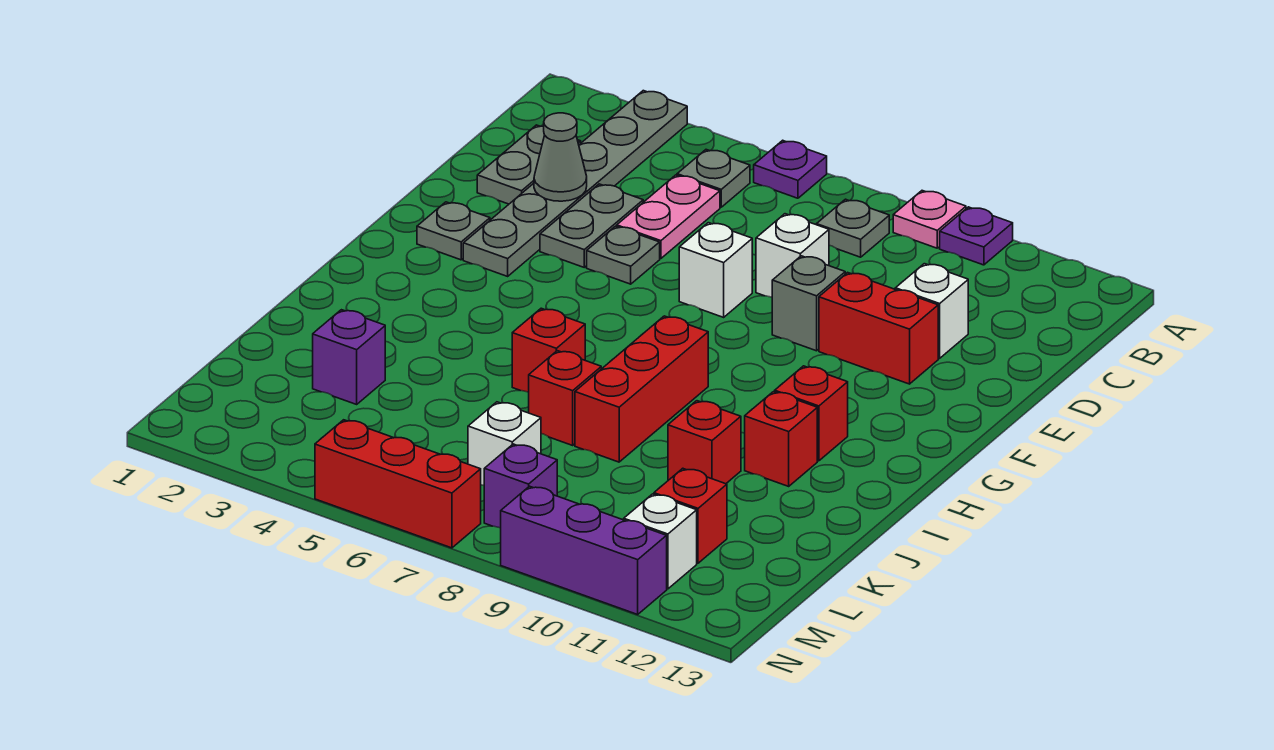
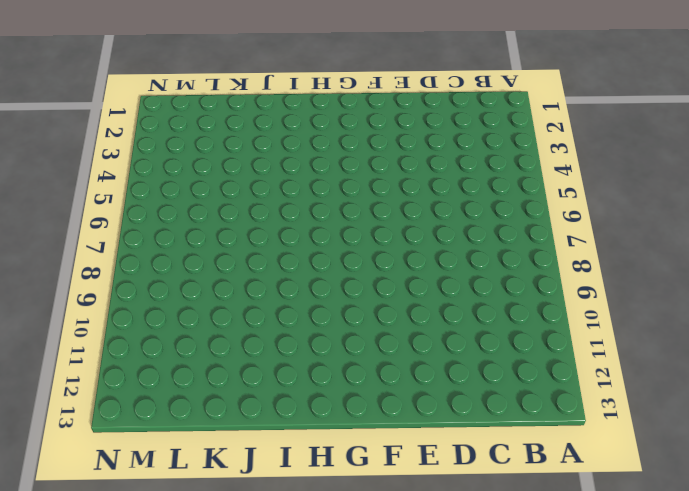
none -> grey plate A3:F3 level 1
none -> purple plate A6 level 1
none -> pink plate A9 level 1
none -> purple plate A10 level 1

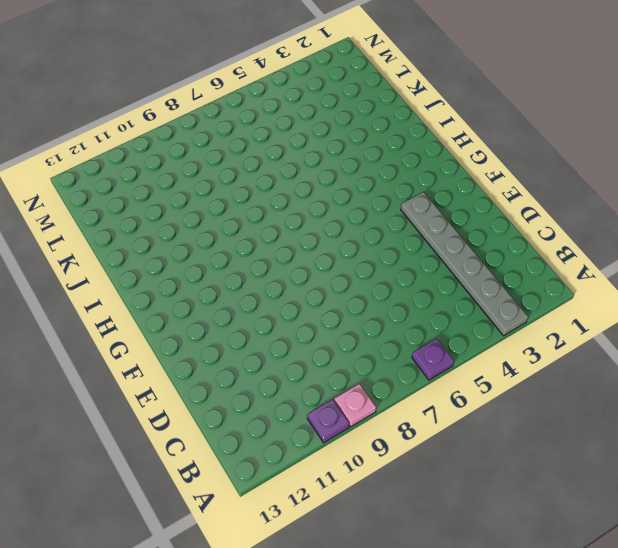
none -> grey plate B5 level 1
none -> grey plate B8 level 1
none -> grey plate C2:D2 level 1
none -> pink plate C5:D5 level 1

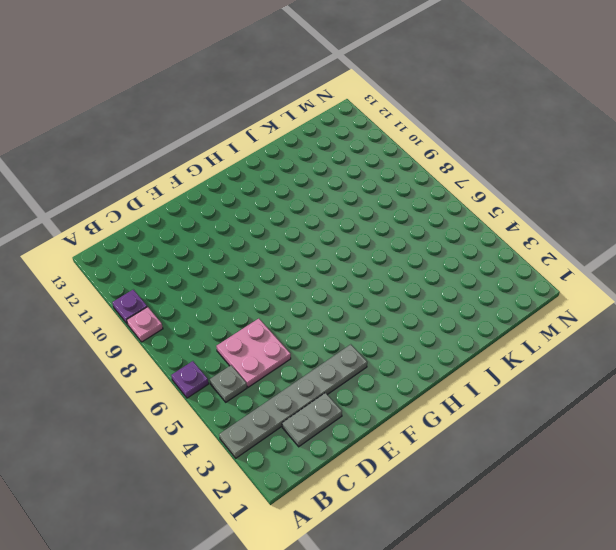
pink plate C5:D6 level 1 -> pink plate C5:D5 level 1
none -> grey plate B8 level 1
none -> grey plate D4:E4 level 1
none -> white brick D8 level 1
none -> white brick D11 level 1

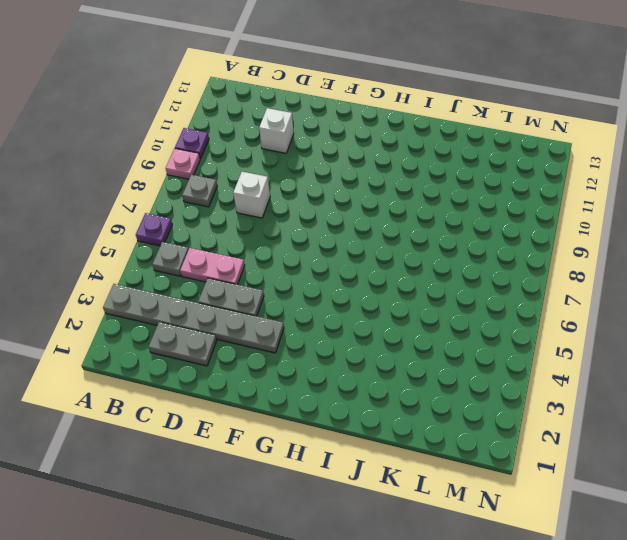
none -> grey plate E5 level 1
none -> white brick E7 level 1
none -> grey brick E9 level 1
none -> red brick E10:E11 level 1

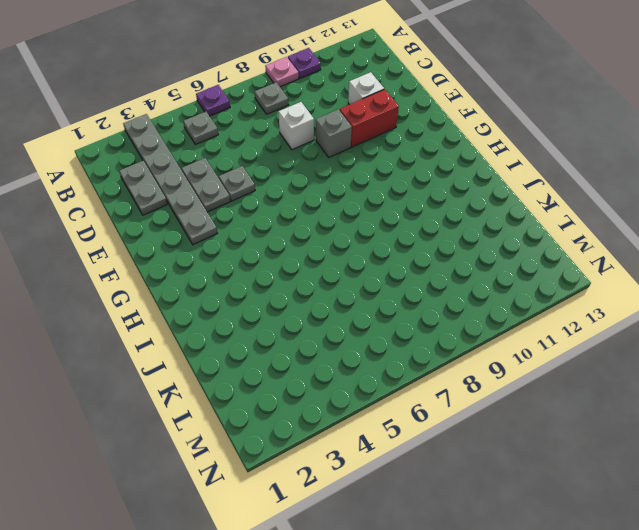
none -> pink plate C5:D5 level 1
none -> white brick E7 level 1
none -> grey plate F2 level 1
none -> red brick H8:J8 level 1

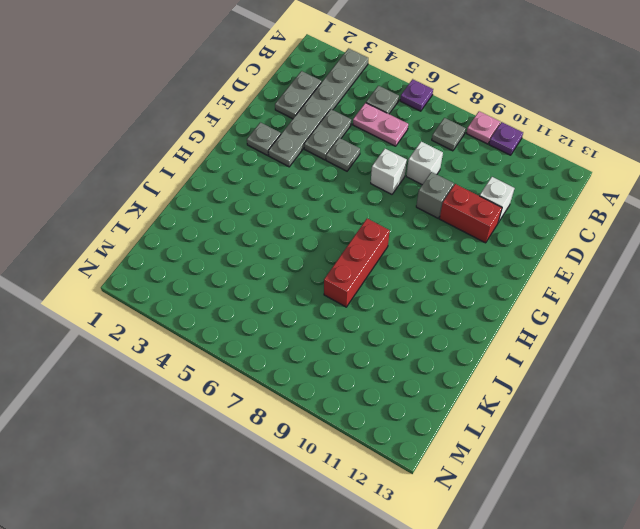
pink plate C5:C6 level 1 -> pink plate C5:D5 level 1
none -> red brick H11 level 1
none -> red brick I6 level 1
none -> red brick I11 level 1
none -> red brick J7 level 1

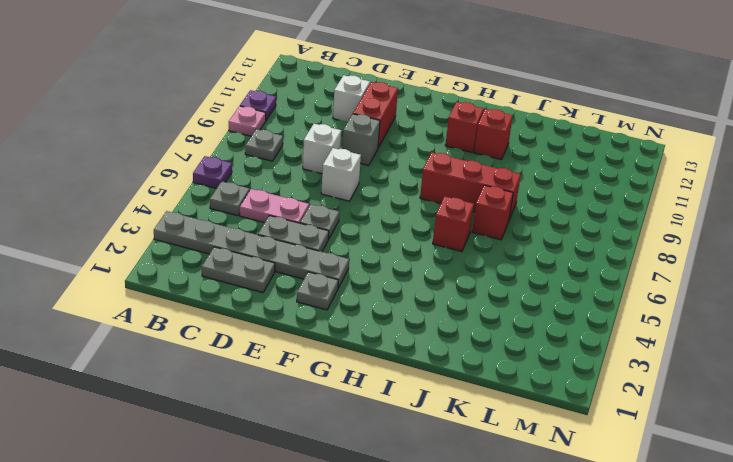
none -> red brick J10 level 1
none -> purple brick K3 level 1
none -> white brick L7 level 1
none -> red brick L11 level 1

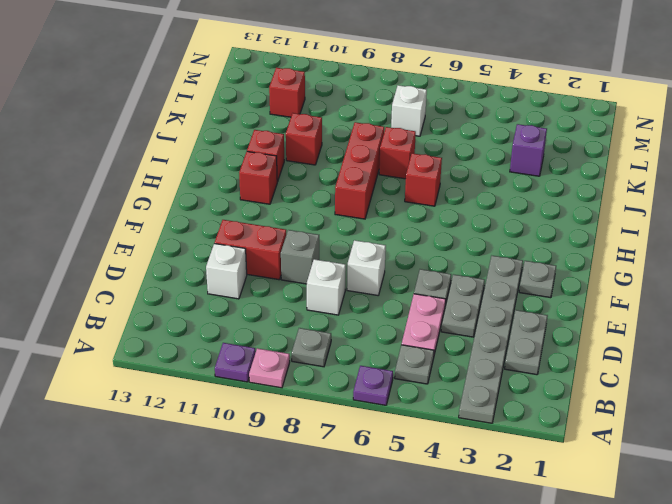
none -> purple brick M8 level 1
none -> white brick M11 level 1
none -> red brick N5:N7 level 1
none -> purple brick N9:N11 level 1

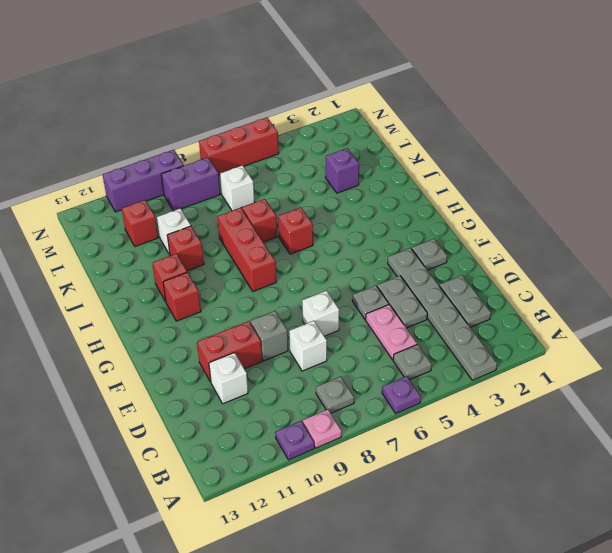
white brick K10 level 1 -> white brick M11 level 1
purple brick M8:M9 level 1 -> purple brick M8 level 1
none -> grey cone D3 level 2

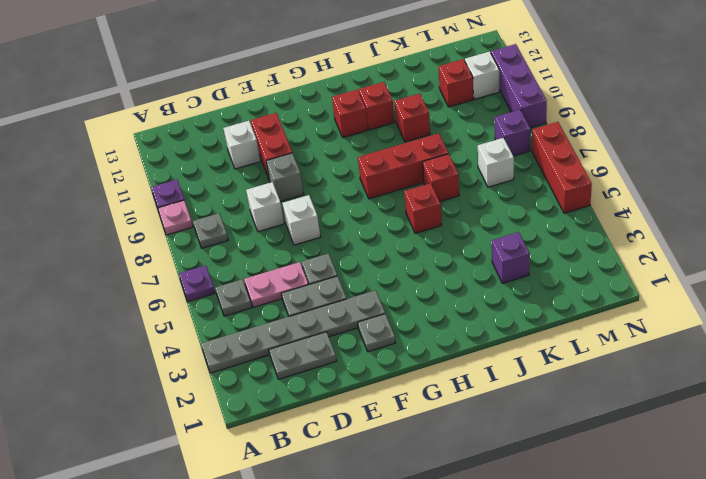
none -> grey cone D3 level 2

